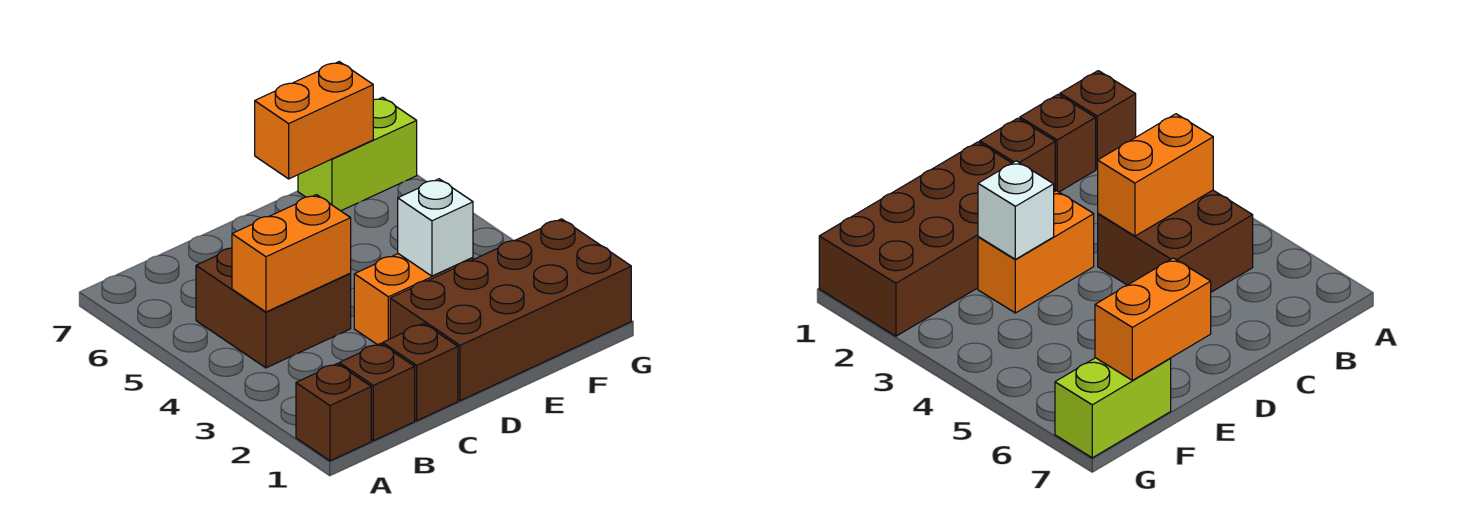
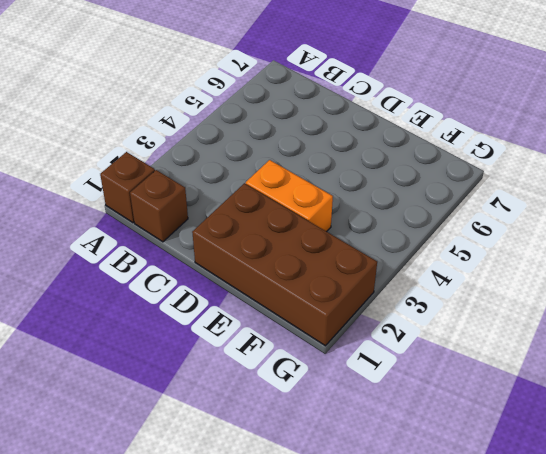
none -> brown brick B4:C5 level 1
none -> brown brick C1 level 1

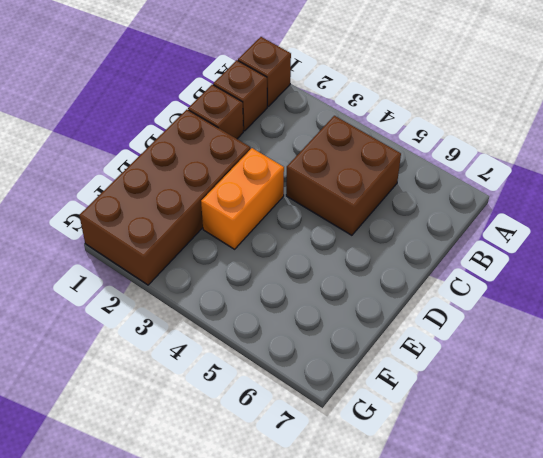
none -> lime brick F7:G7 level 1
none -> orange brick B4:C4 level 2

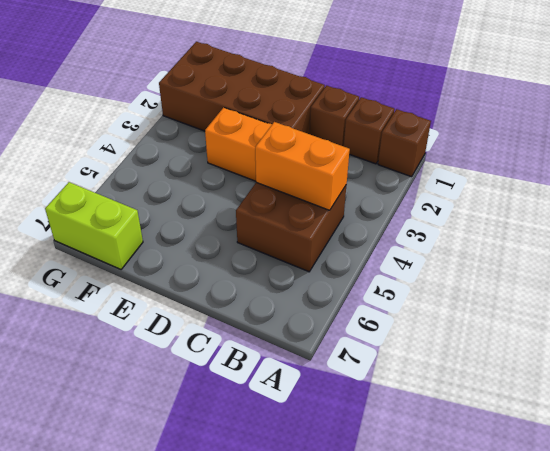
none -> white brick E3 level 2
none -> orange brick E7:F7 level 2

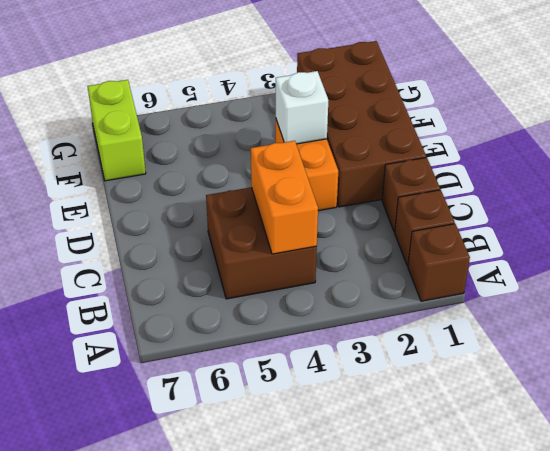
none -> orange brick E7:F7 level 2

